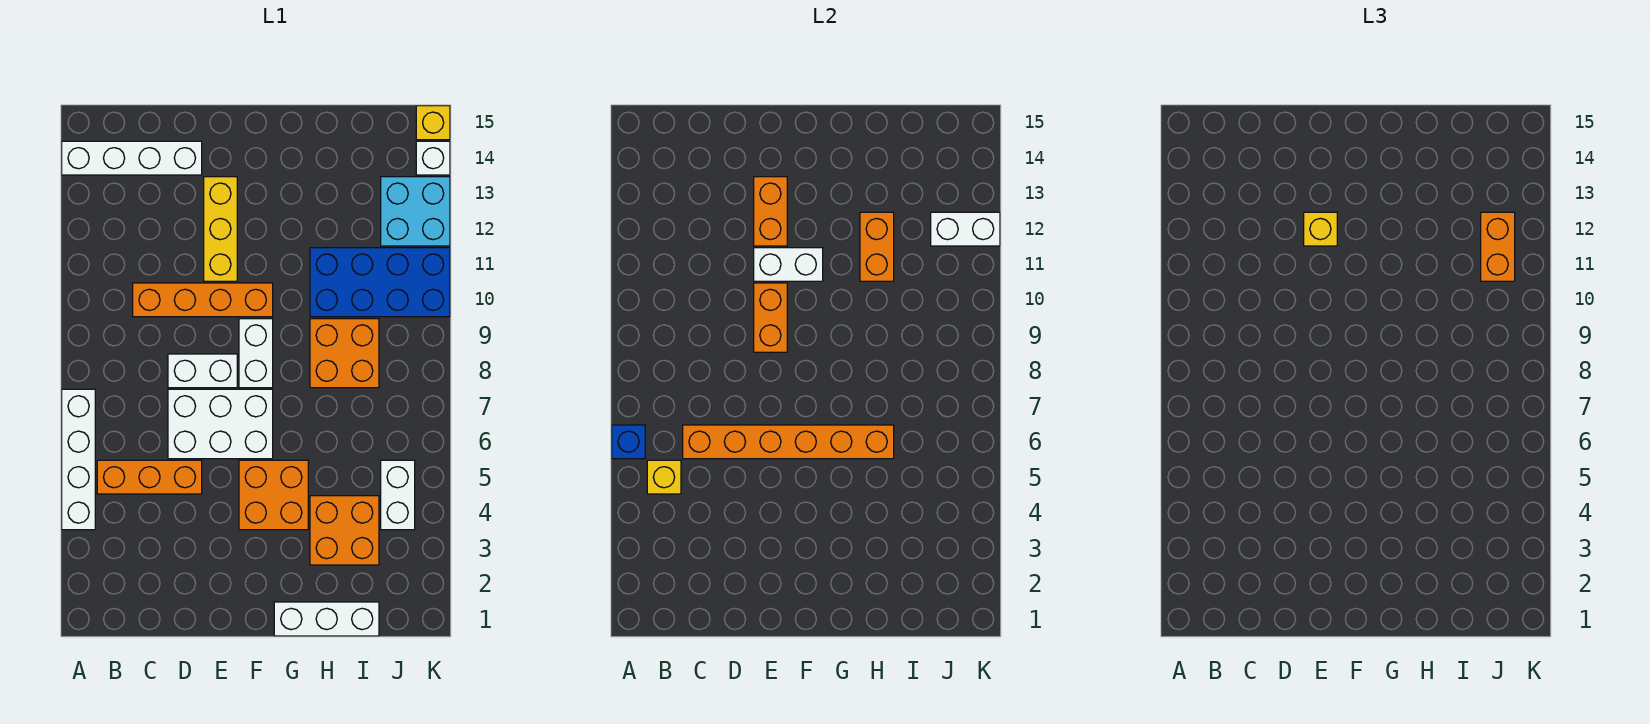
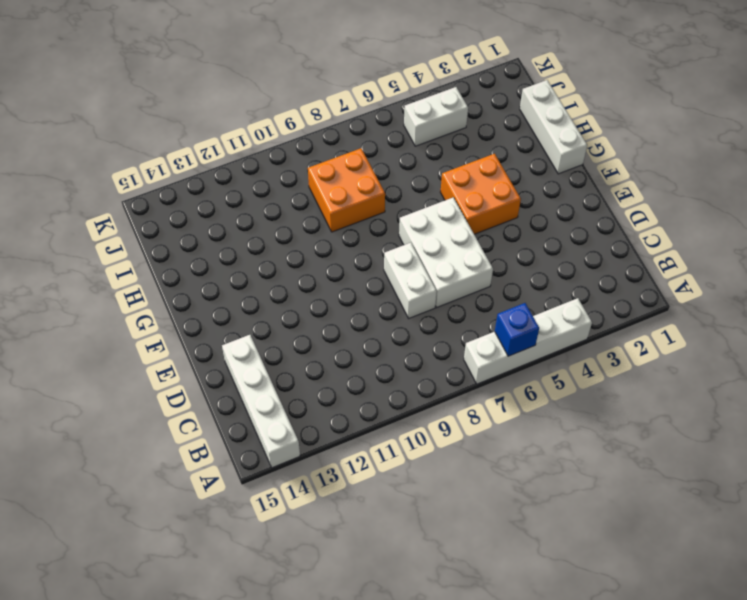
none -> orange brick B5:D5 level 1
none -> orange brick C10:F10 level 1
none -> yellow brick E11:E13 level 1

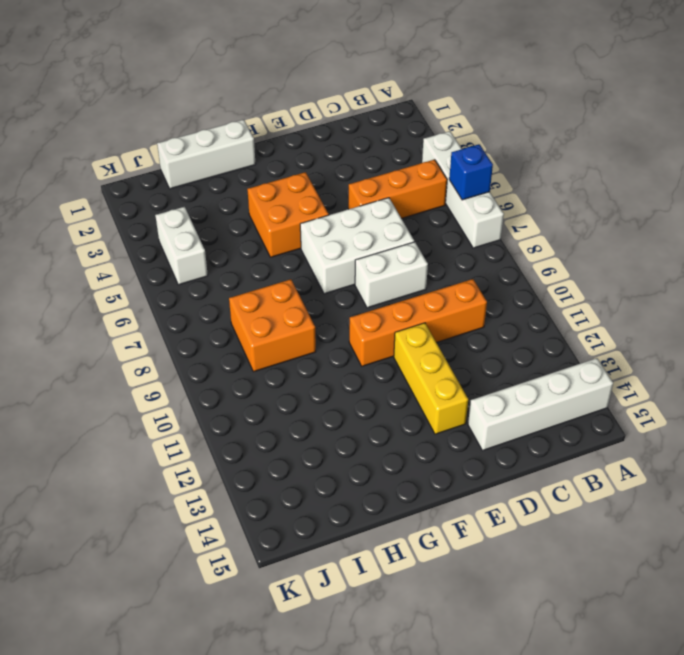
none -> white brick F8:F9 level 1
none -> orange brick H3:I4 level 1
none -> blue brick H10:K11 level 1

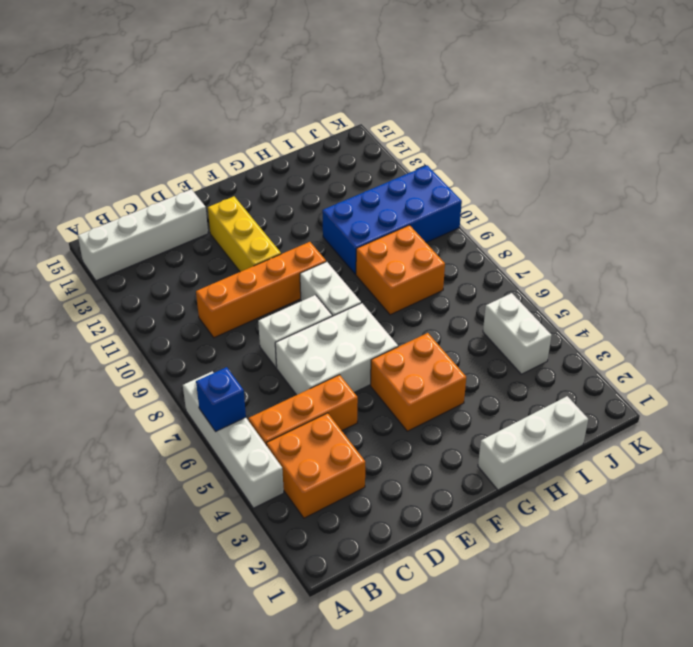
orange brick B3:C4 level 1 -> orange brick H3:I4 level 1
none -> cyan brick J12:K13 level 1
none -> white brick K14 level 1
none -> yellow brick K15 level 1

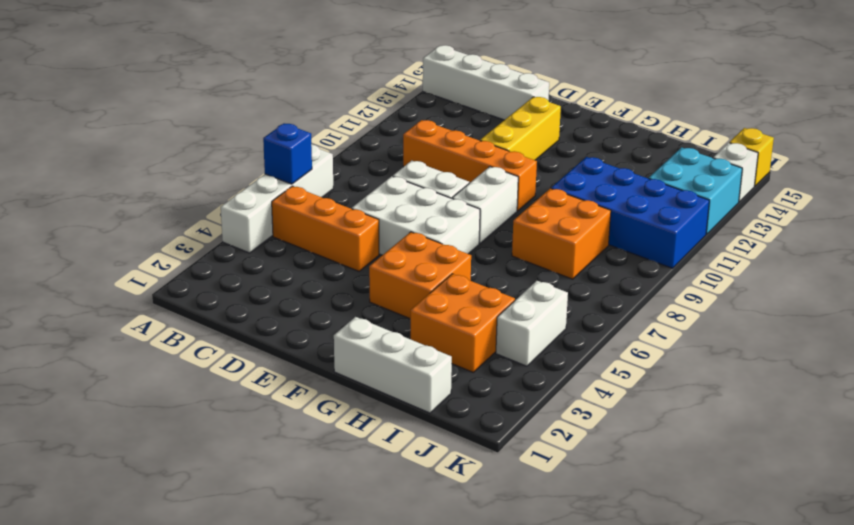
none -> yellow brick B5 level 2
none -> orange brick C6:H6 level 2
none -> orange brick E9:E10 level 2

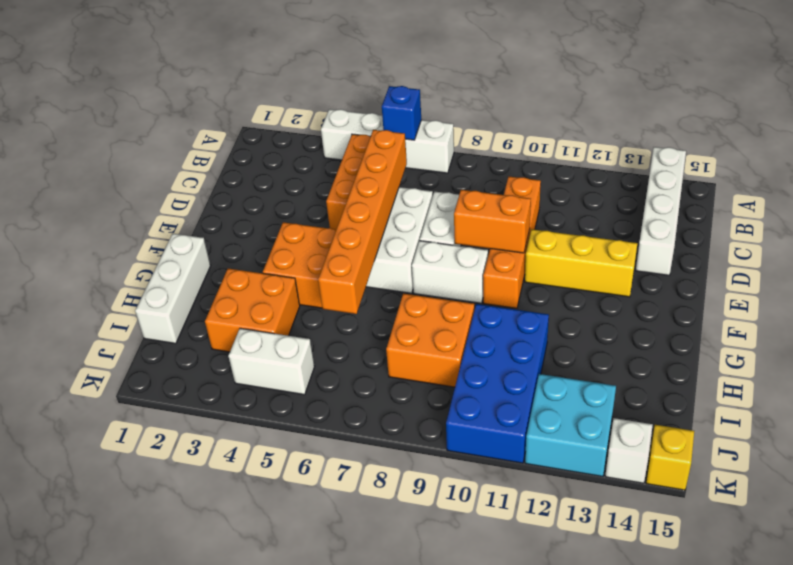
none -> yellow brick B5 level 2
none -> white brick E11:F11 level 2
none -> orange brick E12:E13 level 2

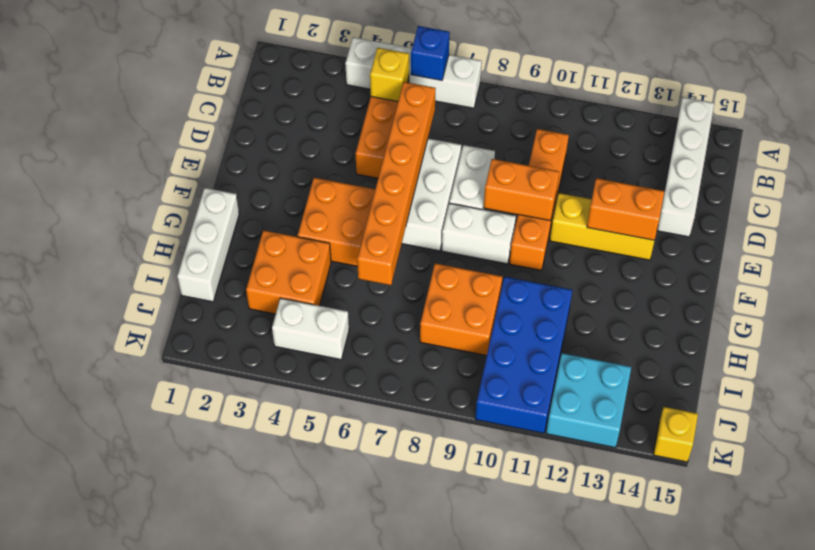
none -> white brick K14 level 1
none -> white brick E11:F11 level 2
none -> orange brick H11:H12 level 2

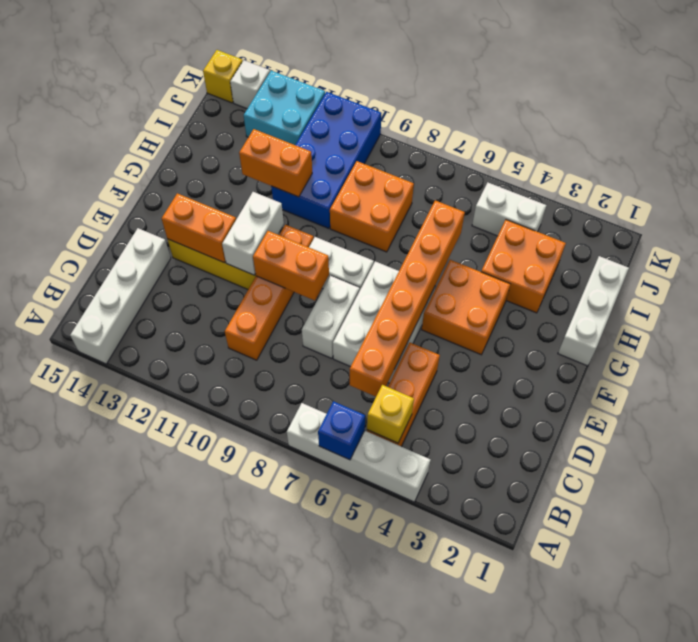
none -> white brick J12:K12 level 2
none -> yellow brick E12 level 3
none -> orange brick J11:J12 level 3

